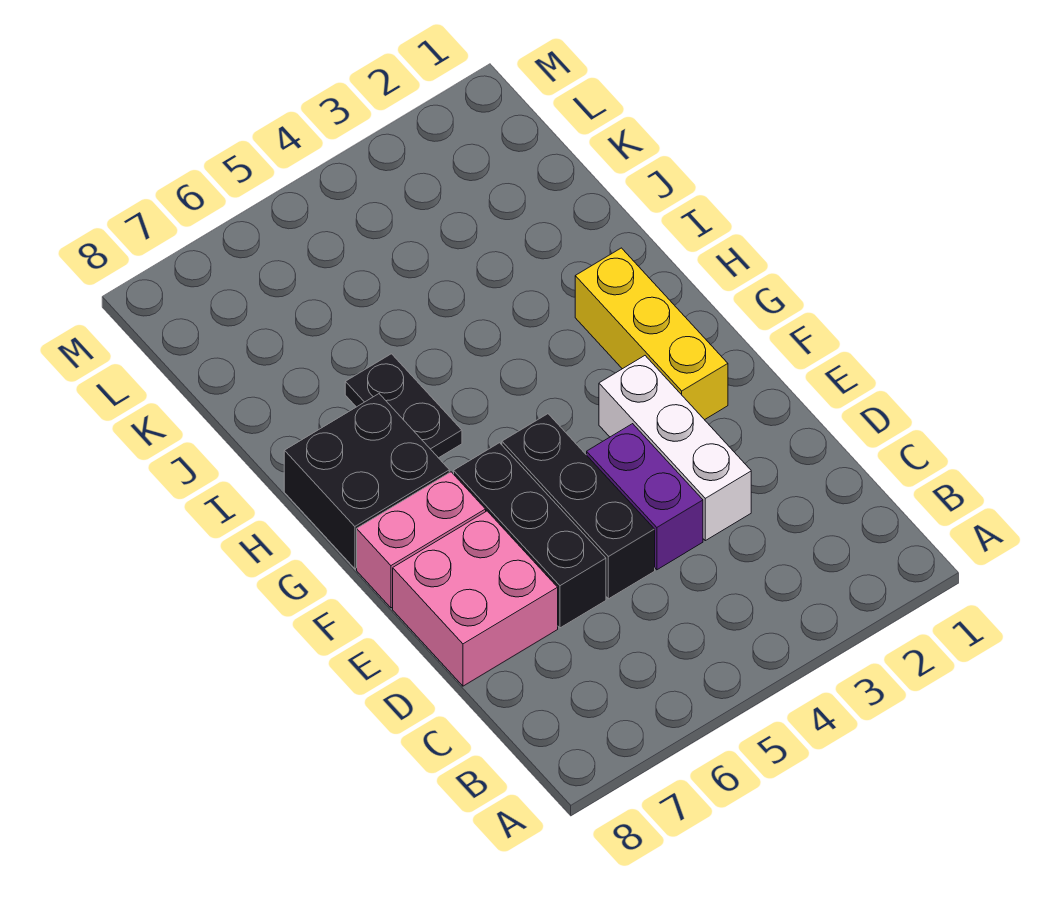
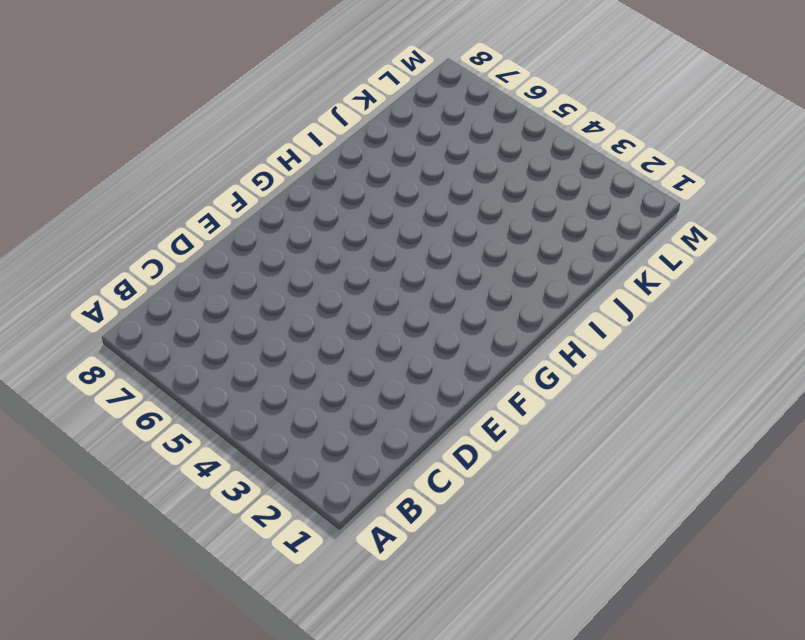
none -> white brick D3:F3 level 1
none -> purple brick D4:E4 level 1

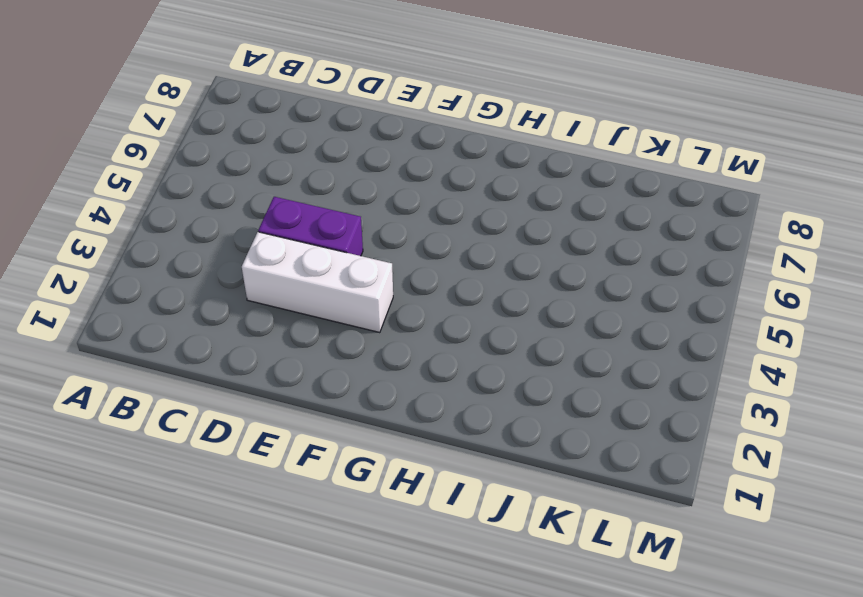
none -> black brick D5:F5 level 1
none -> black brick D6:F6 level 1

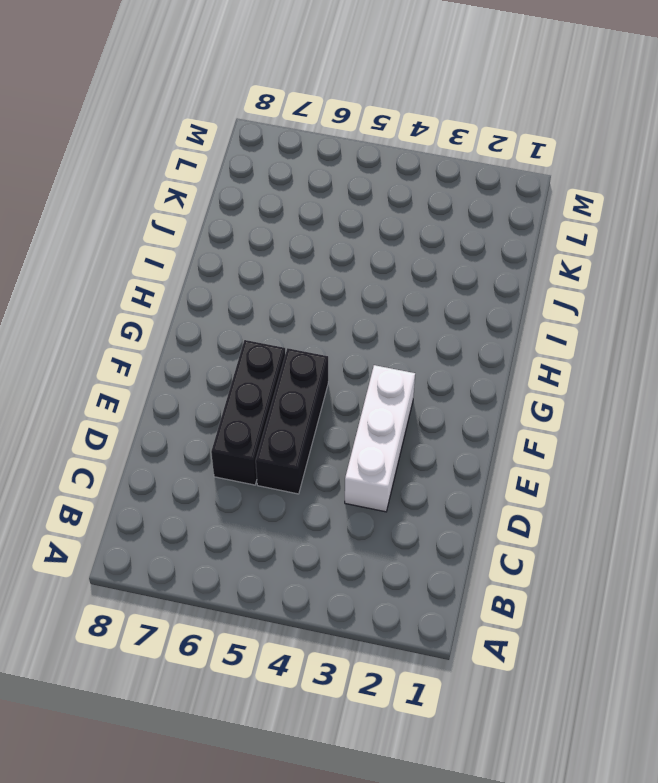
none -> purple brick D4:E4 level 1
none -> pink brick D7:E8 level 1

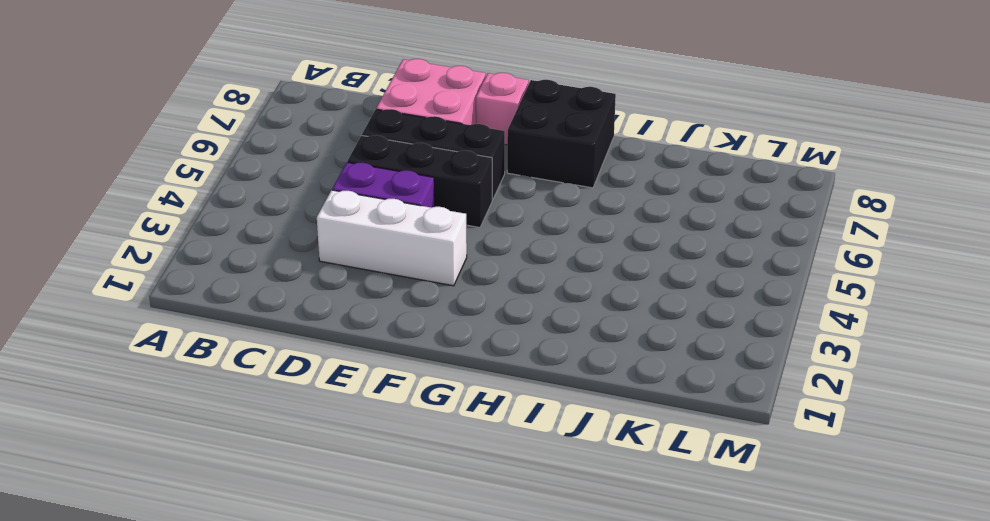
pink brick F8 level 1 -> pink brick F7:F8 level 1
none -> yellow brick F2:H2 level 1
none -> black plate H6:I6 level 1

